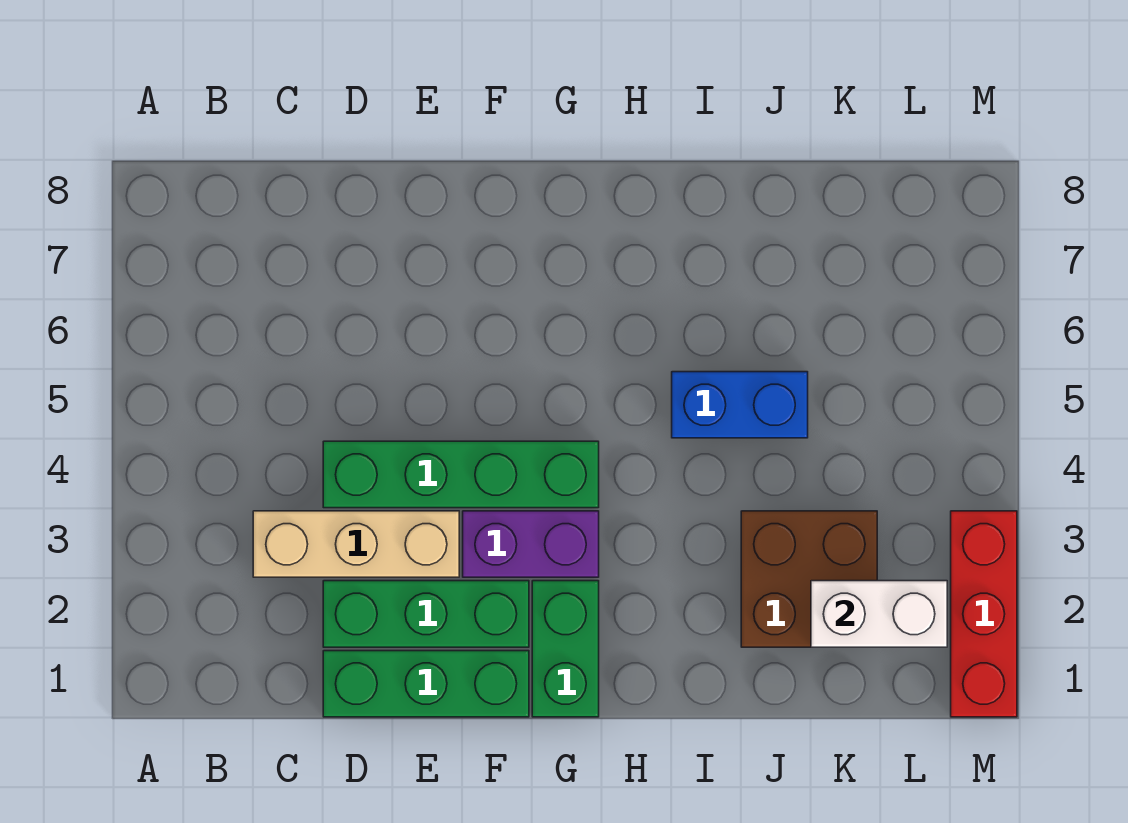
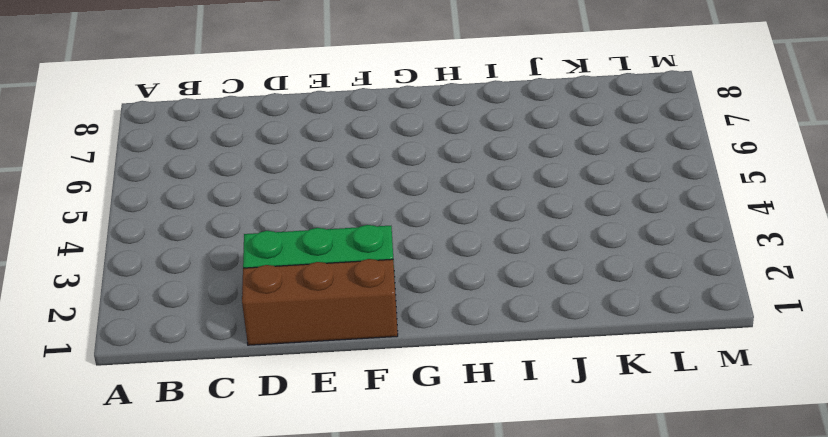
brown brick D1:F1 level 1 -> green brick D1:F1 level 1
none -> tan brick C3:E3 level 1
none -> green brick D4:G4 level 1

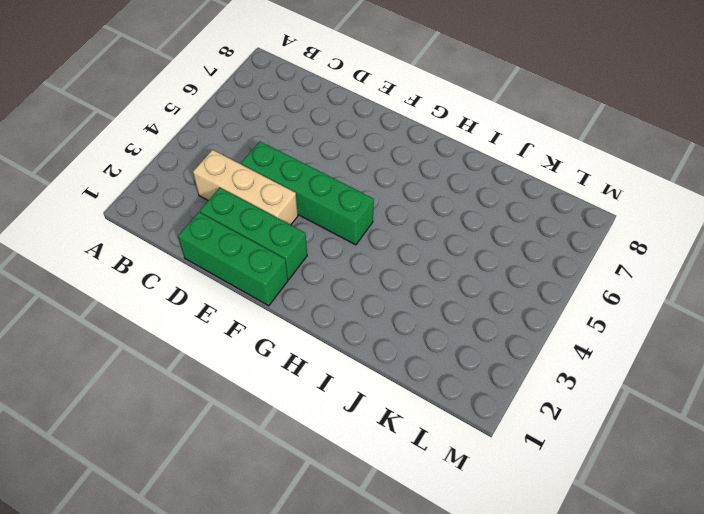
none -> purple brick F3:G3 level 1
none -> green brick G1:G2 level 1

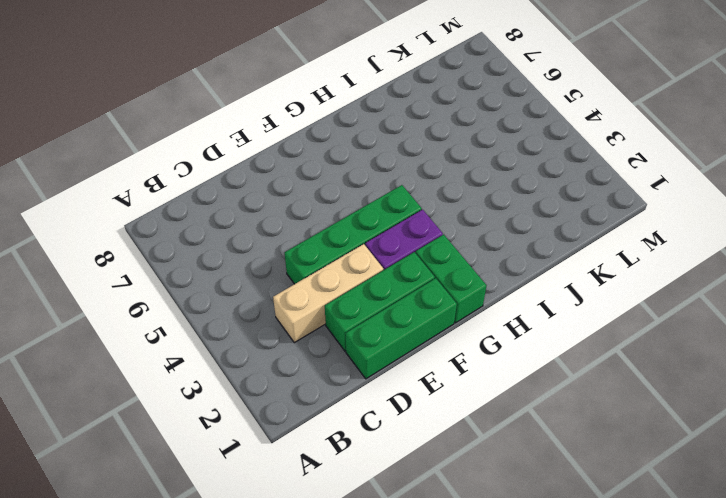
none -> blue brick I5:J5 level 1
none -> brown brick J2:K3 level 1

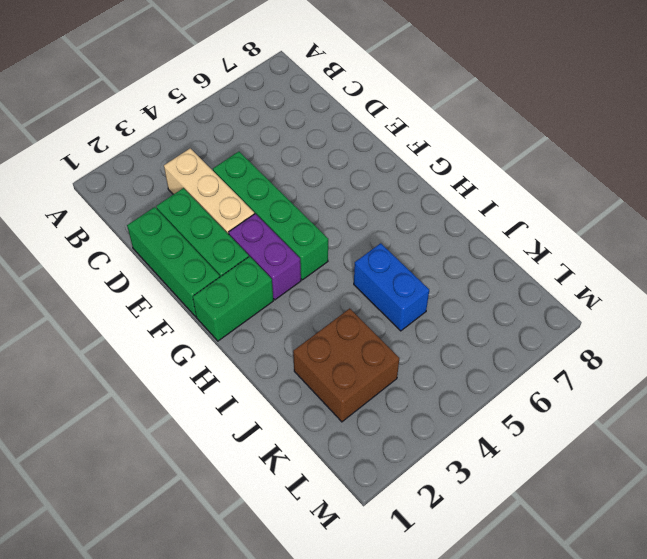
none -> red brick M1:M3 level 1
none -> white brick K2:L2 level 2

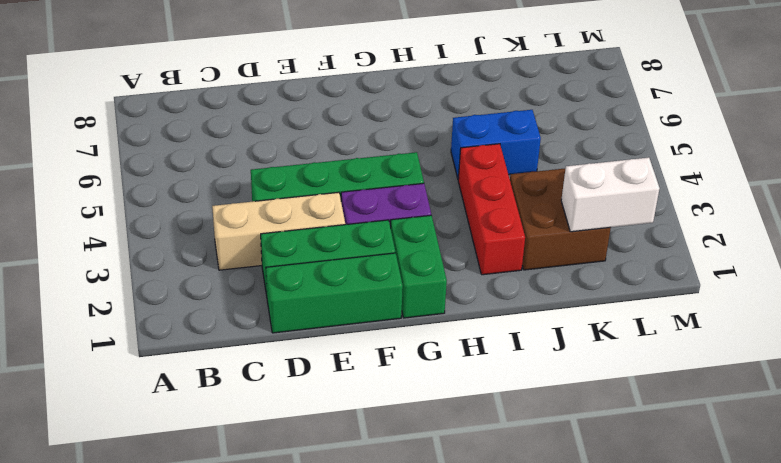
red brick I2:I4 level 1 -> red brick M1:M3 level 1

